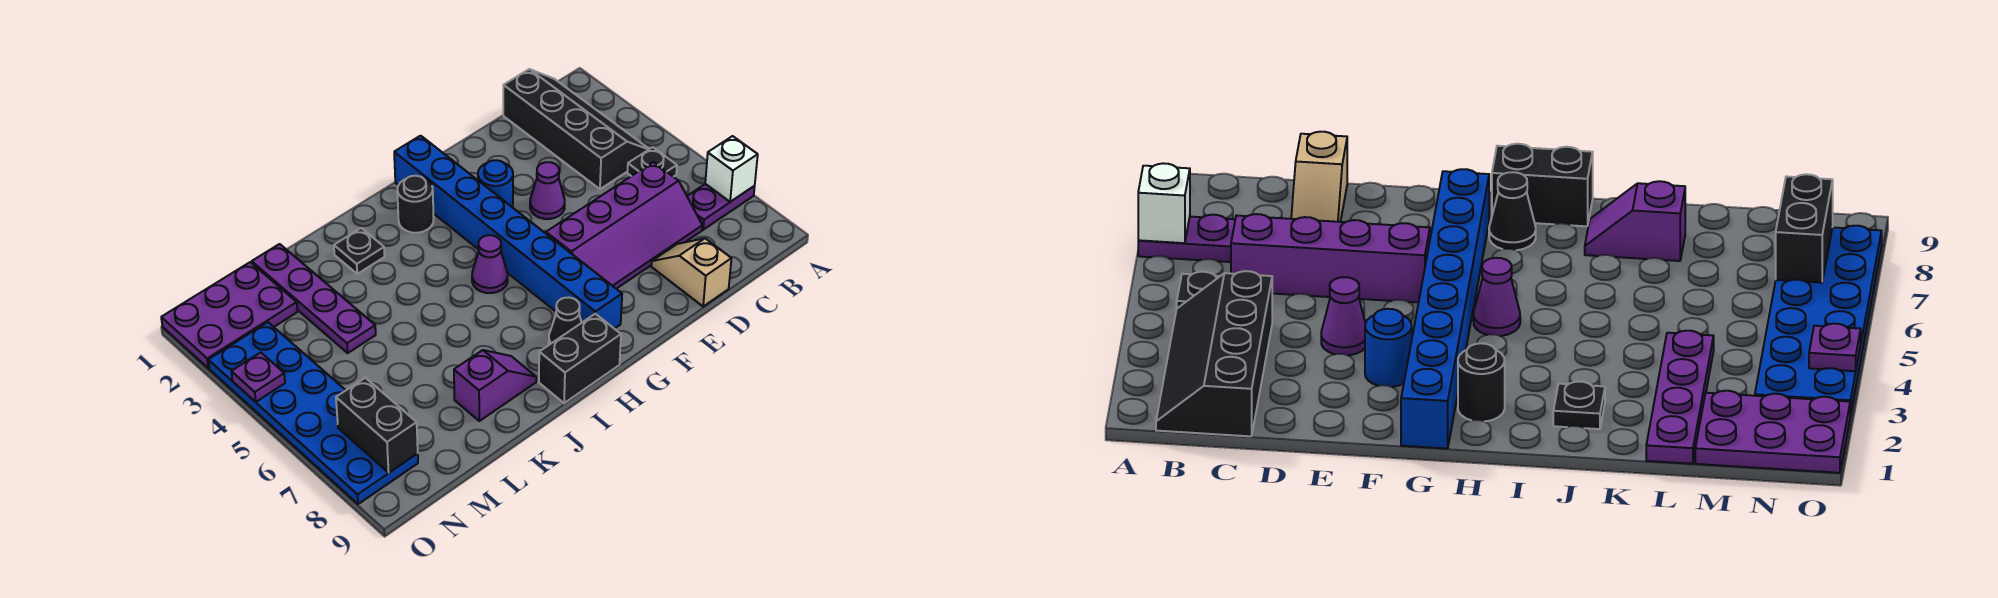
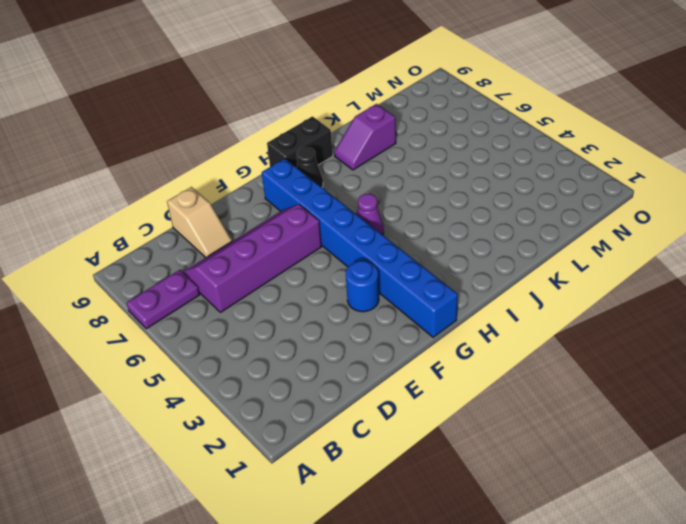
none -> black slope B1:C4 level 1 top C
none -> black plate B5 level 1
none -> purple cone E4 level 1

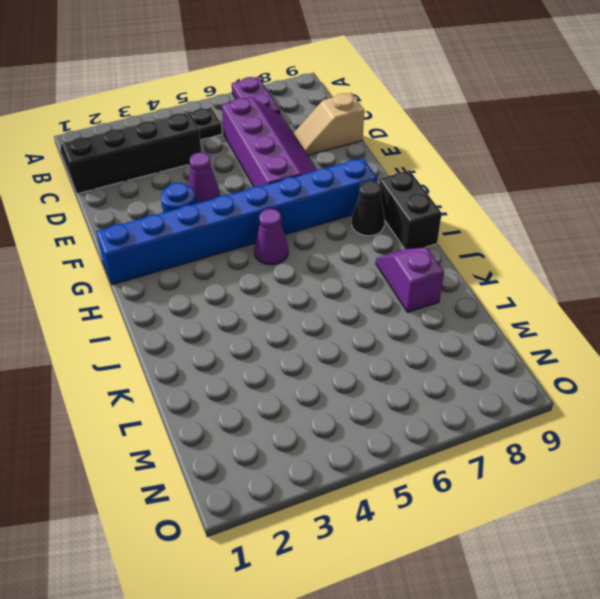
none -> black round brick H2 level 1
none -> black plate J2 level 1
none -> purple plate L1:L4 level 1

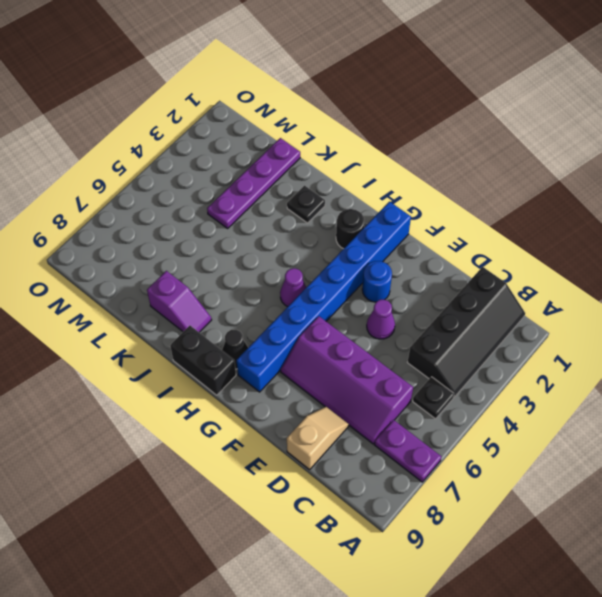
none -> purple plate M1:O2 level 1
none -> blue plate N3:O8 level 1
none -> white brick A7 level 2

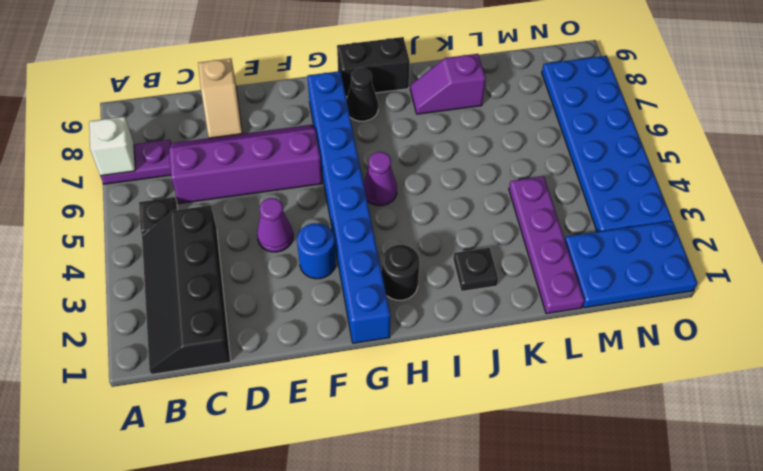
blue plate M1:O2 level 1 -> purple plate M1:O2 level 1
none -> black brick N7:N8 level 2
none -> purple plate O4 level 2

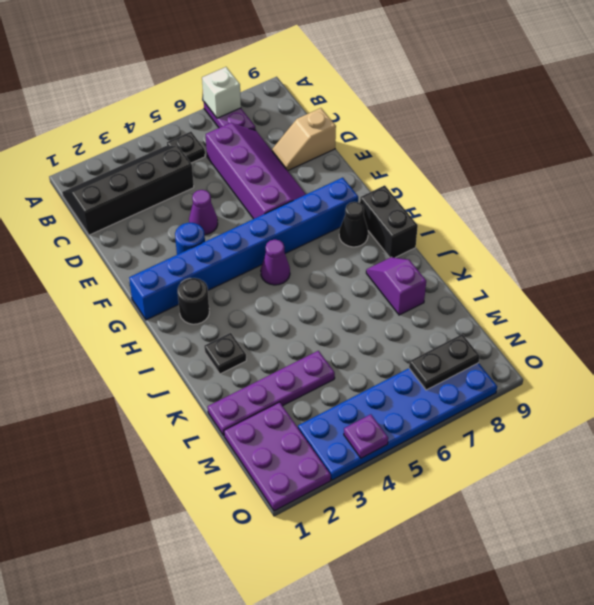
black plate N7:N8 level 2 -> black brick N7:N8 level 2

